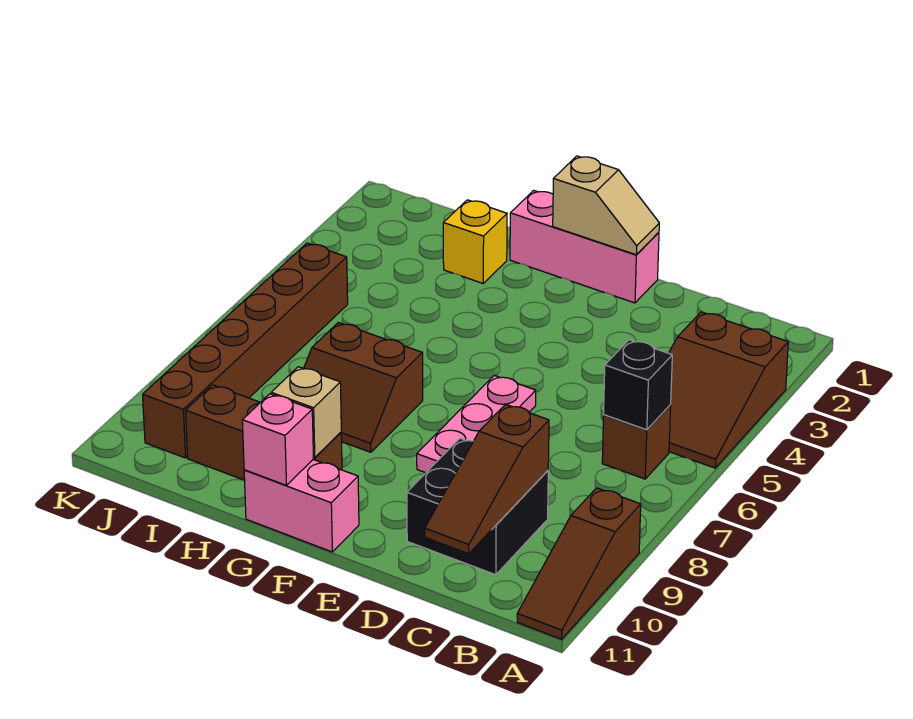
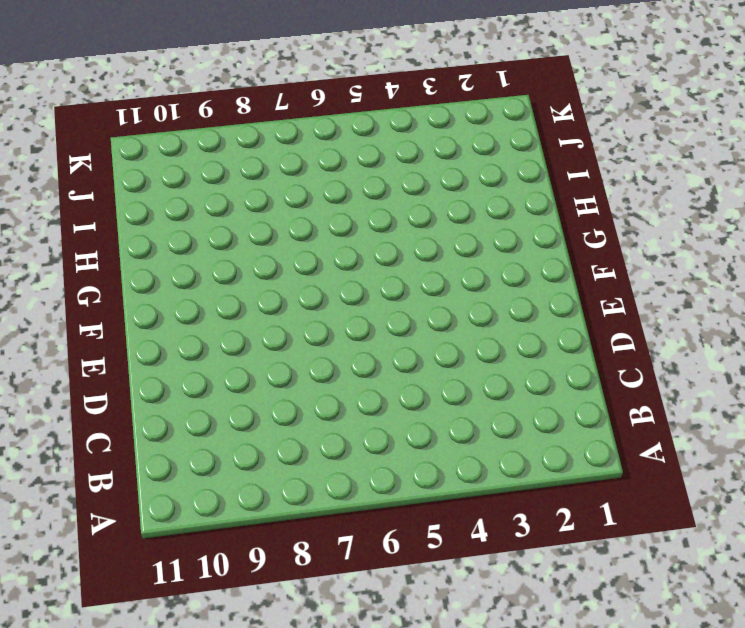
none -> brown slope A3:B5 level 1 top 3
none -> brown slope A9:A11 level 1 top 9
none -> brown brick B6 level 1

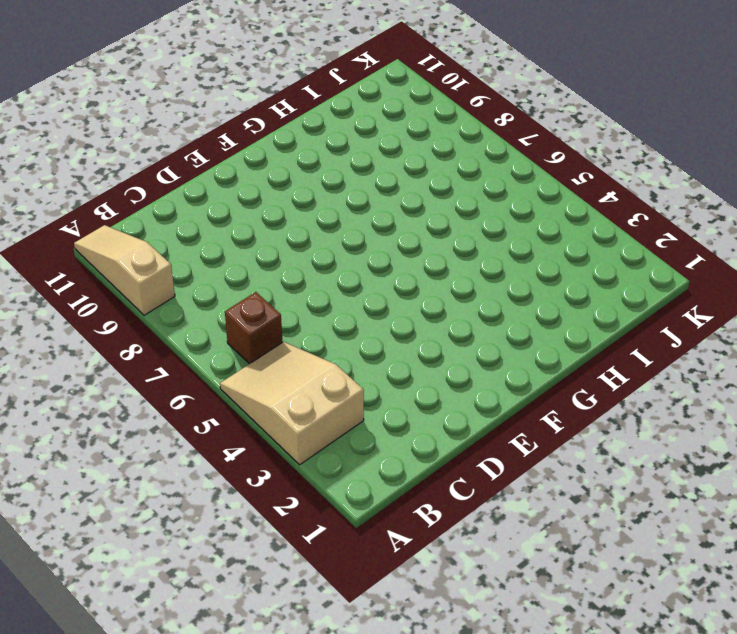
tan slope A3:B5 level 1 top 3 -> brown slope A3:B5 level 1 top 3
tan slope A9:A11 level 1 top 9 -> brown slope A9:A11 level 1 top 9
none -> black brick C9:D10 level 1
none -> pink brick E1:G1 level 1
none -> pink plate E6:E8 level 1

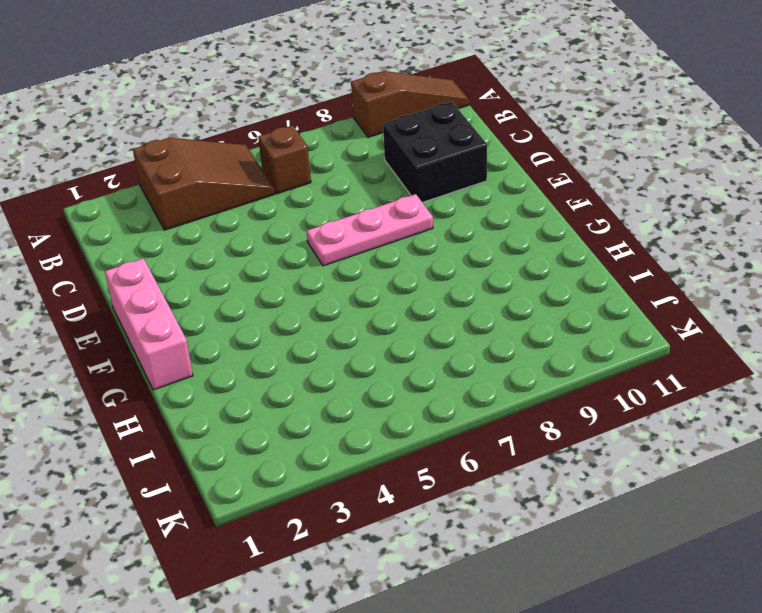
none -> pink brick F11:G11 level 1
none -> brown slope G7:H8 level 1 top 7
none -> brown brick G10:I10 level 1

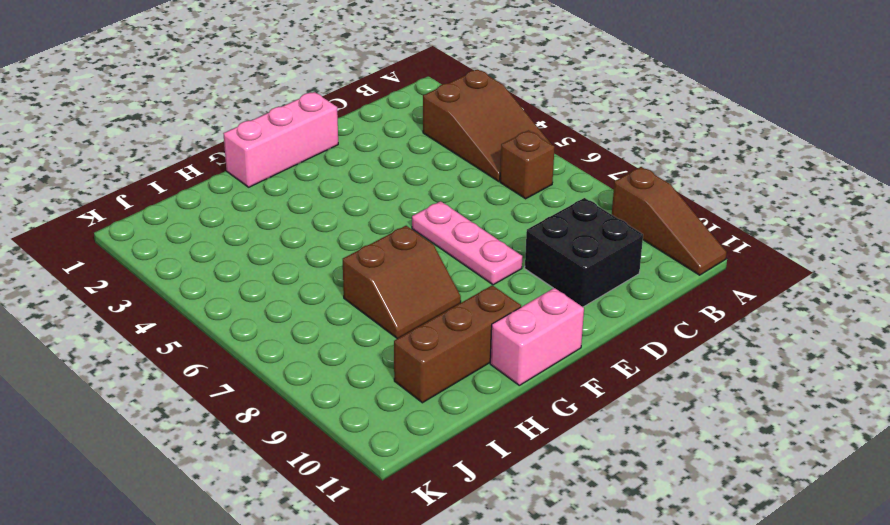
none -> yellow brick H2 level 1
none -> brown brick J5:J10 level 1
none -> black brick B6 level 2

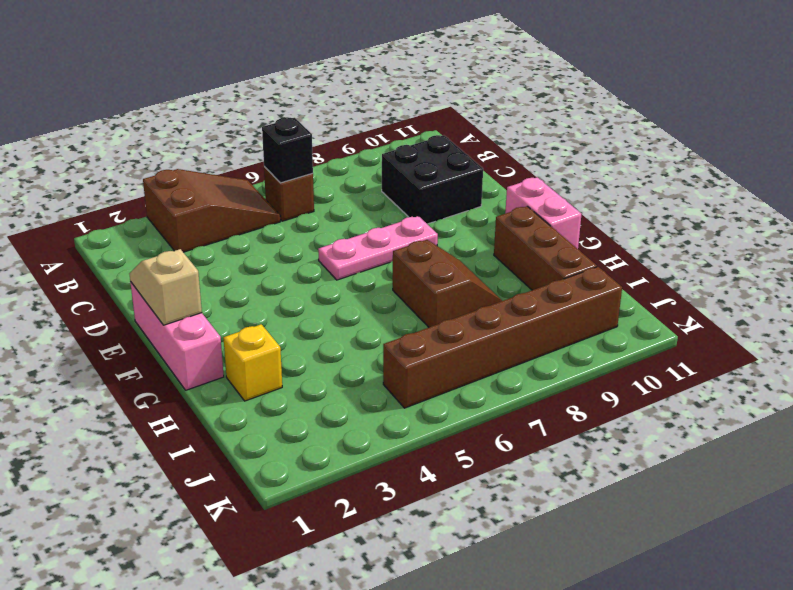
none -> brown slope A9:A11 level 1 top 9
none -> brown slope C9:C11 level 2 top 9
none -> tan brick G10 level 2

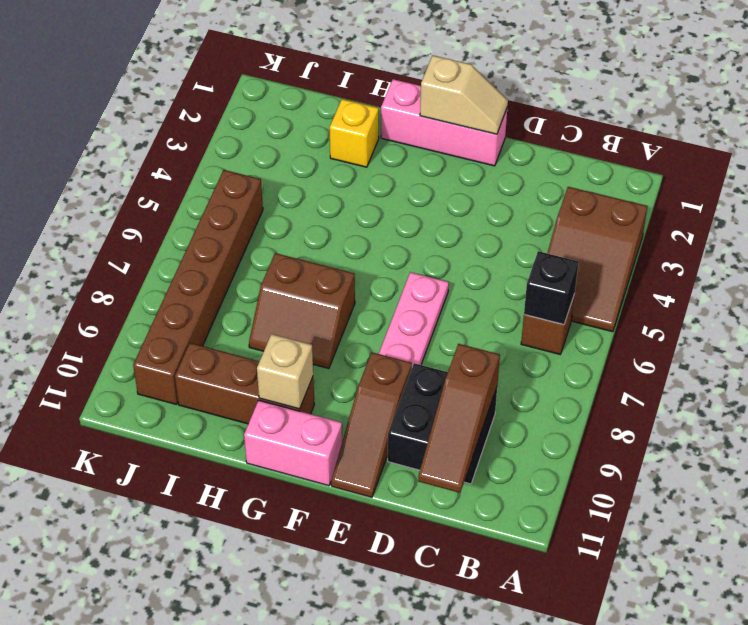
brown slope E9:E11 level 1 top 9 -> brown slope A9:A11 level 1 top 9
none -> pink brick G11 level 2

